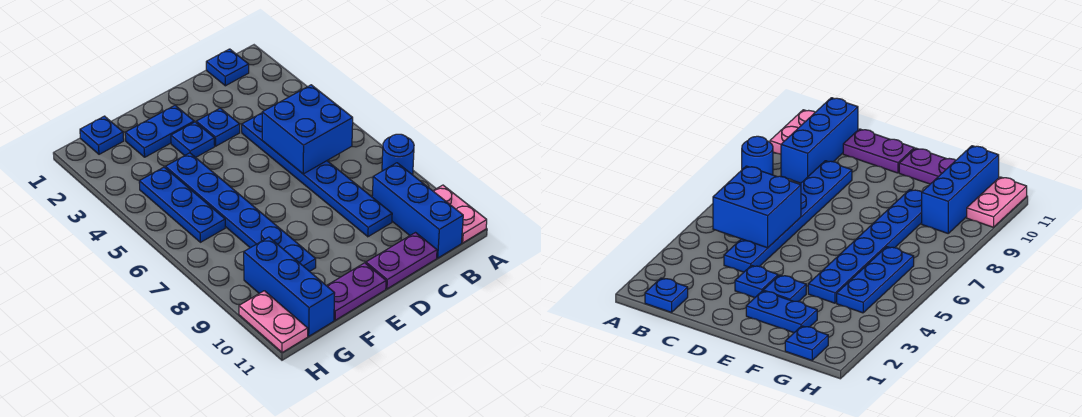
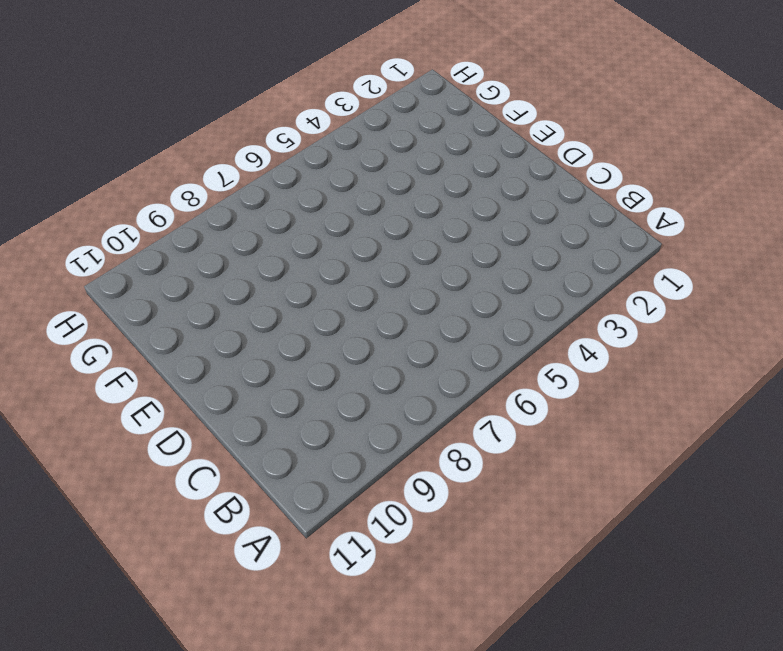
none -> blue round brick A8 level 1
none -> pink plate A10:A11 level 1
none -> blue plate B1 level 1

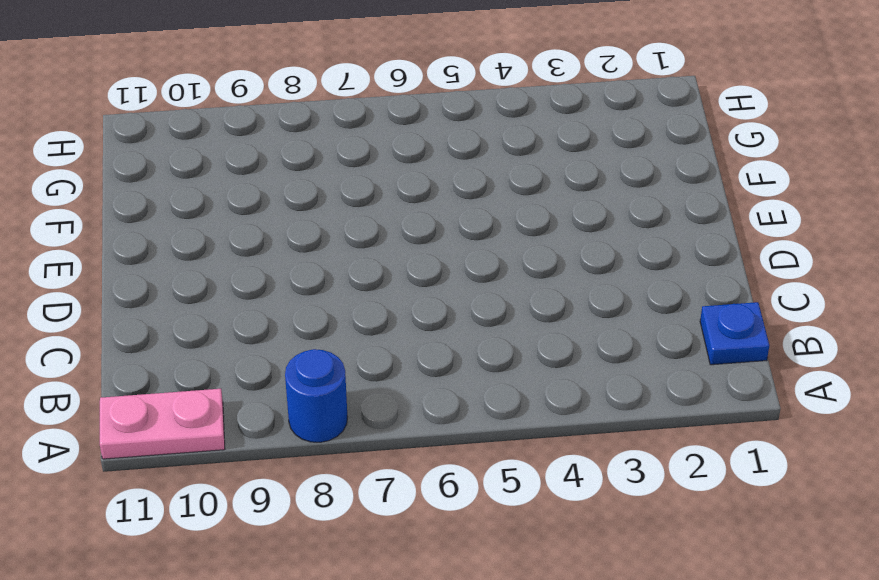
none -> blue brick B9:B11 level 1
none -> blue plate C4:C9 level 1
none -> purple plate C11:D11 level 1

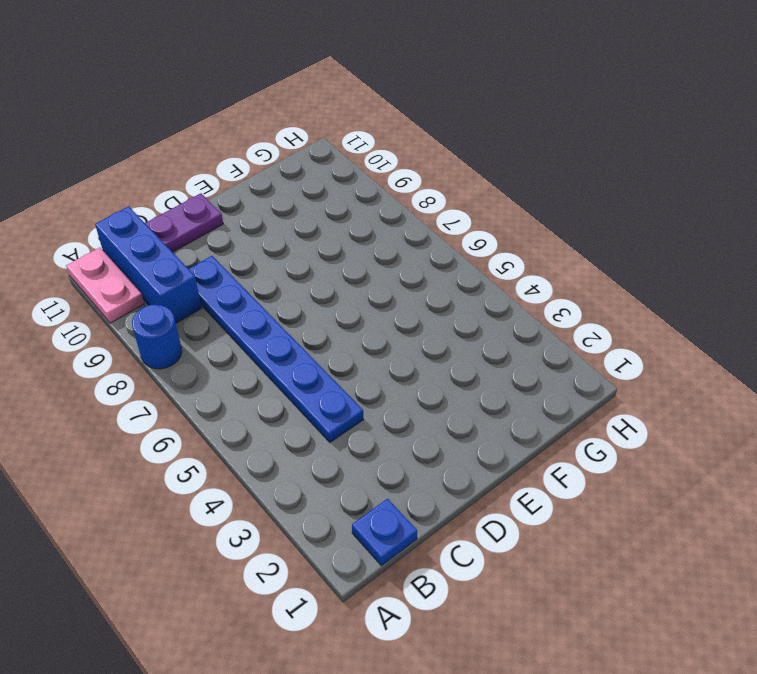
none -> blue plate D3 level 1
none -> blue plate E2:F2 level 1
none -> blue plate E3 level 1

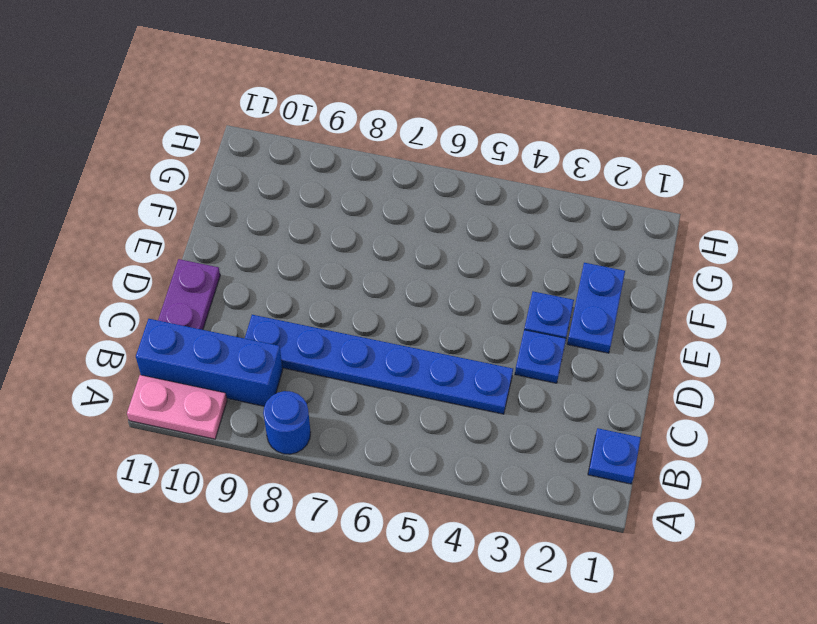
none -> purple plate E11:F11 level 1
none -> blue plate F4:F9 level 1
none -> blue plate G1 level 1

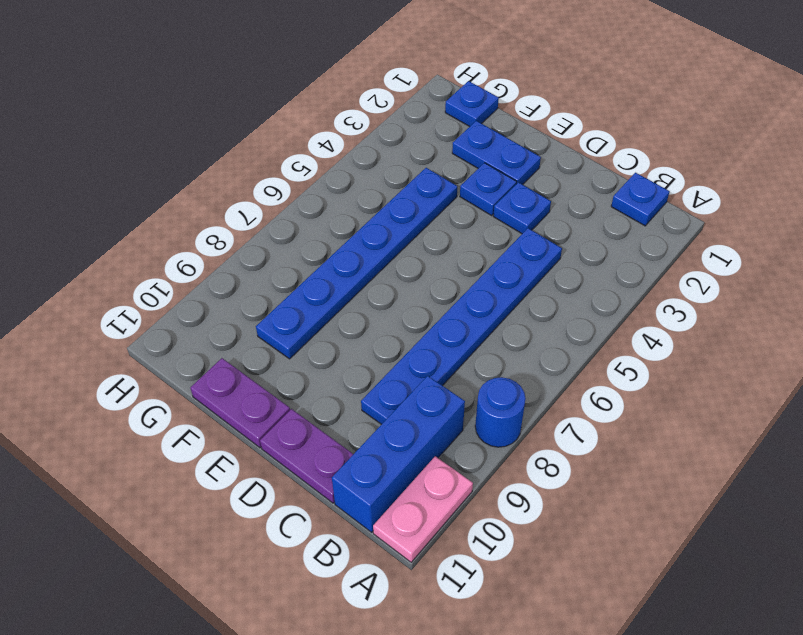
none -> blue plate G4:G6 level 1
none -> blue brick G9:G11 level 1
none -> pink plate H10:H11 level 1

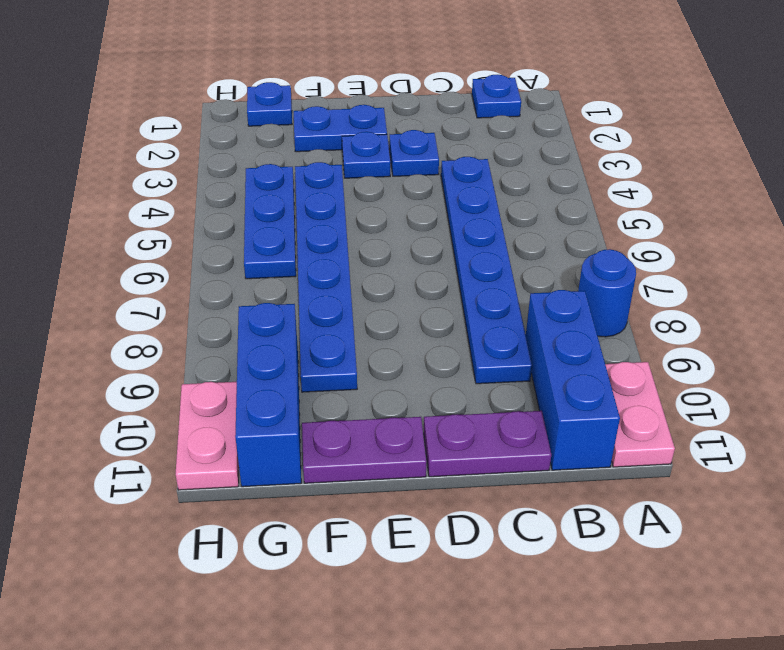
none -> blue brick B5:C6 level 2

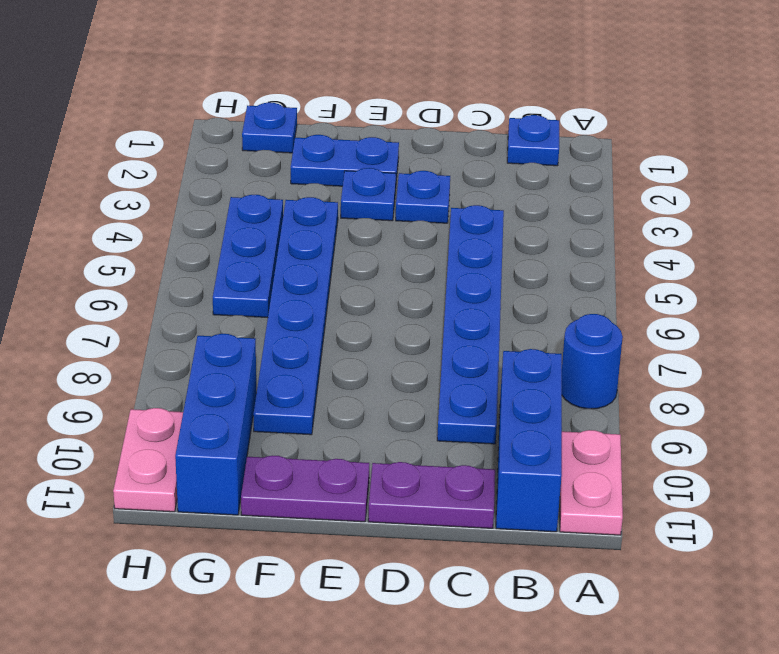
none -> blue brick B5:C6 level 2

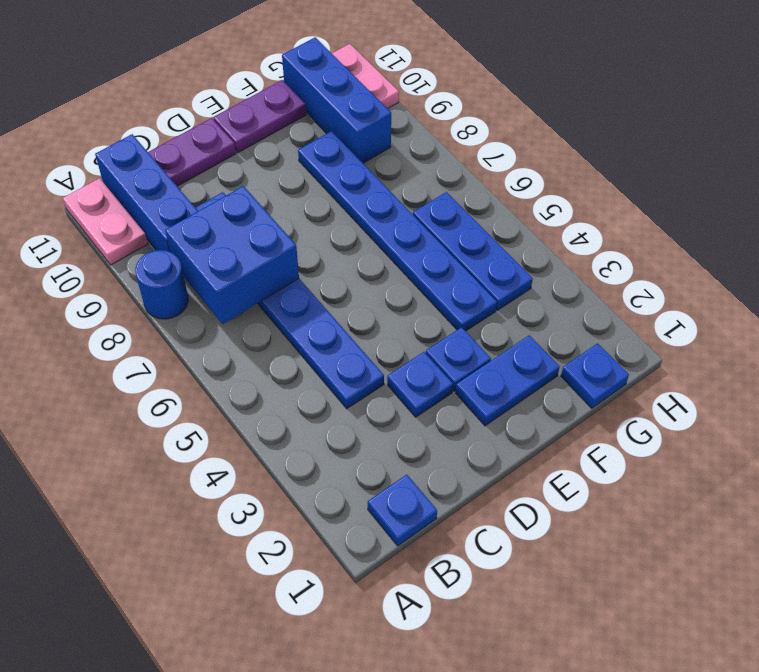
blue brick B7:C8 level 2 -> blue brick B5:C6 level 2

